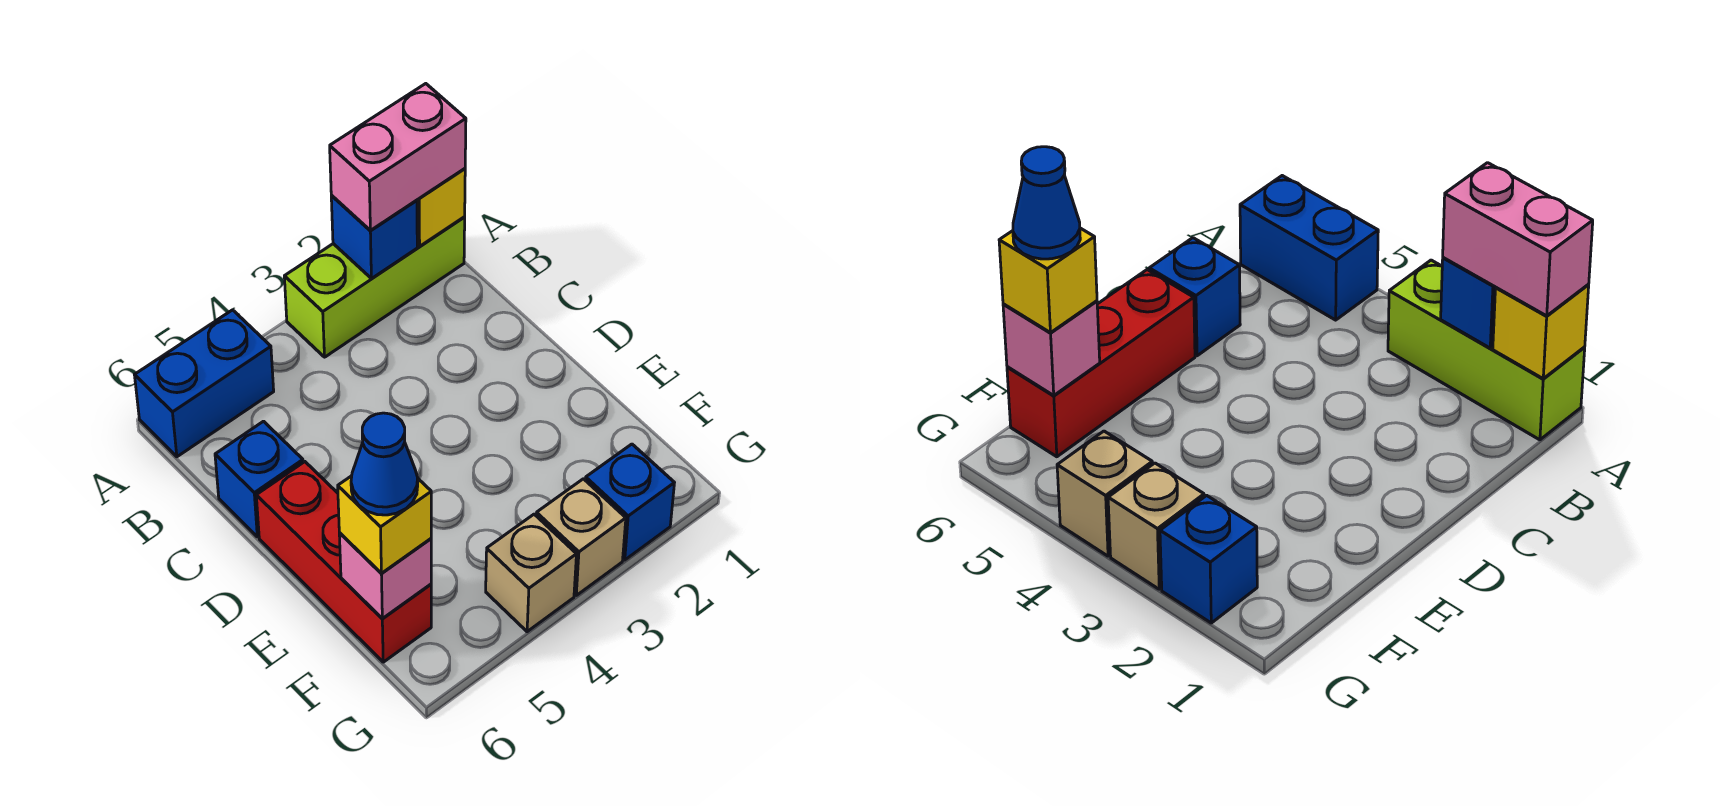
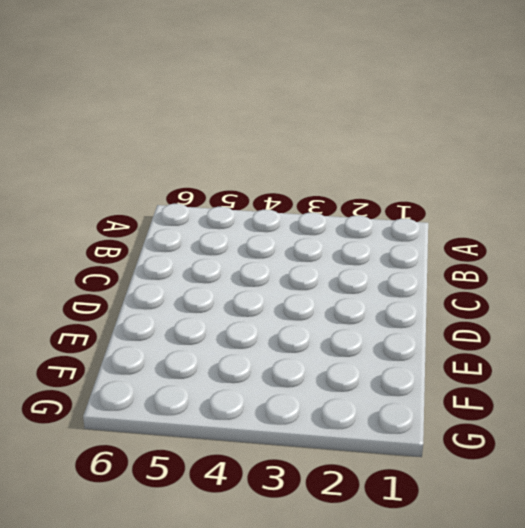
none -> lime brick A1:A3 level 1
none -> blue brick A5:A6 level 1
none -> blue brick C6 level 1

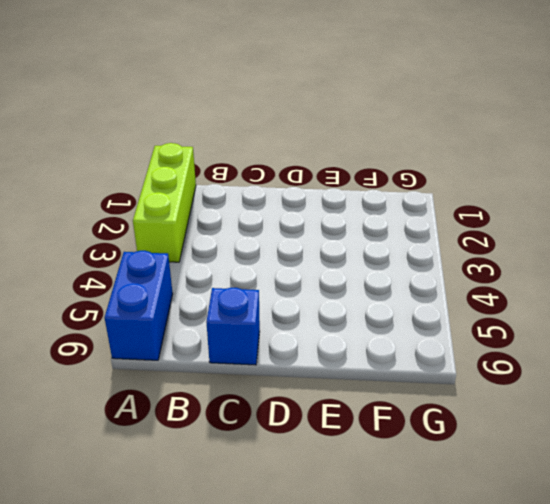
none -> red brick D6:F6 level 1
none -> blue brick G2 level 1
none -> tan brick G3 level 1

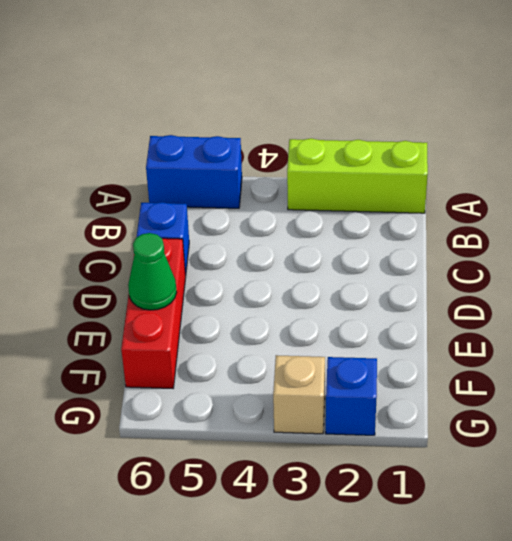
green cone E6 level 2 -> none
none -> tan brick G4 level 1
none -> yellow brick A1 level 2
none -> blue brick A2 level 2

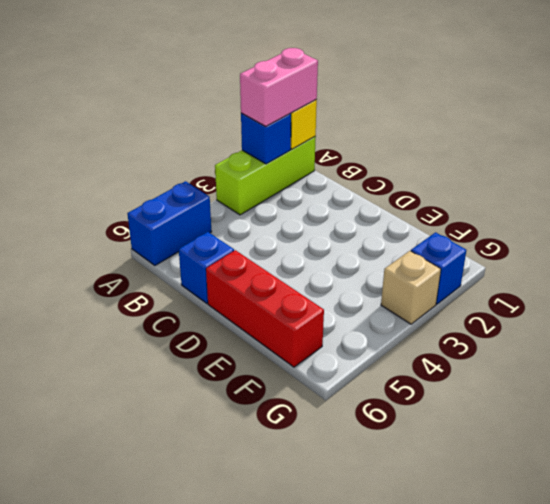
none -> tan brick G4 level 1
none -> pink brick F6 level 2
none -> yellow brick F6 level 3

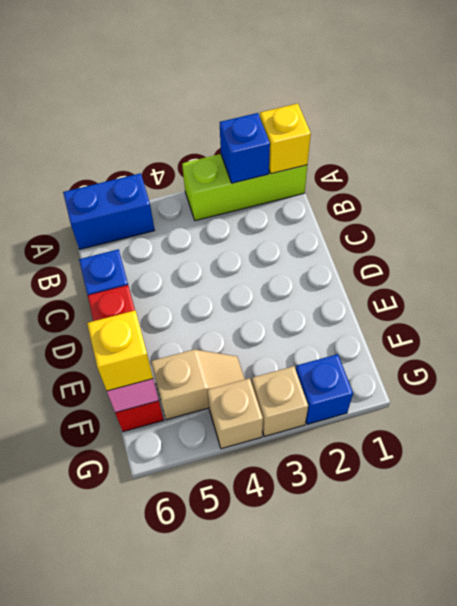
tan slope F4:F5 level 1 top 5 -> none
none -> pink brick A1:A2 level 3
none -> blue cone F6 level 4

